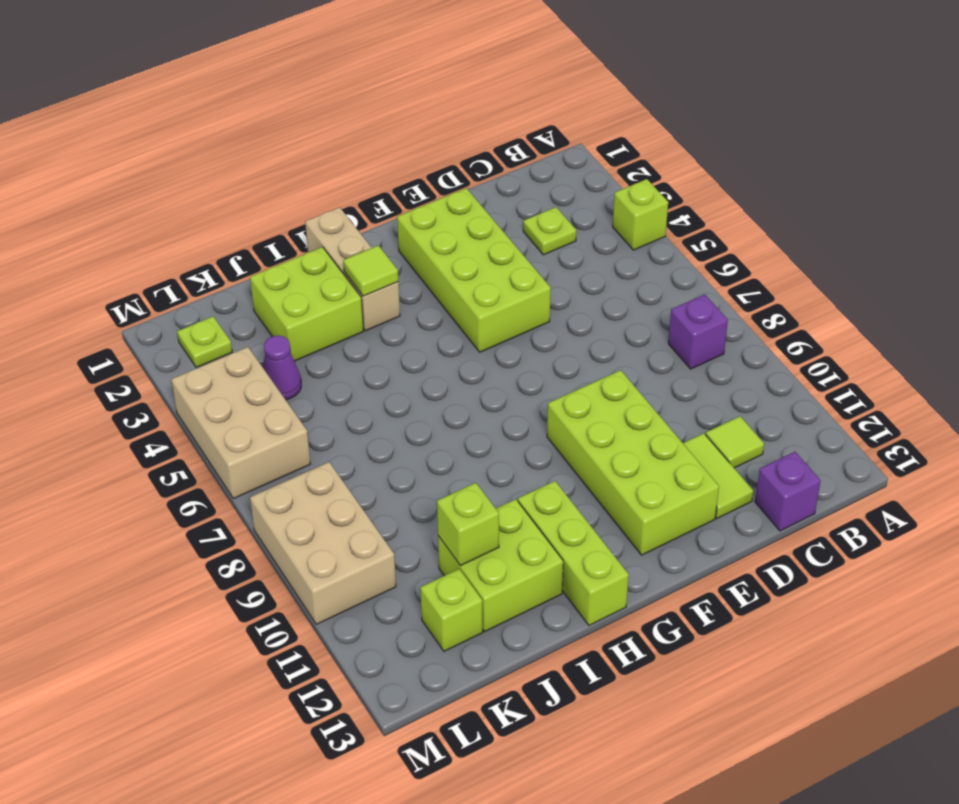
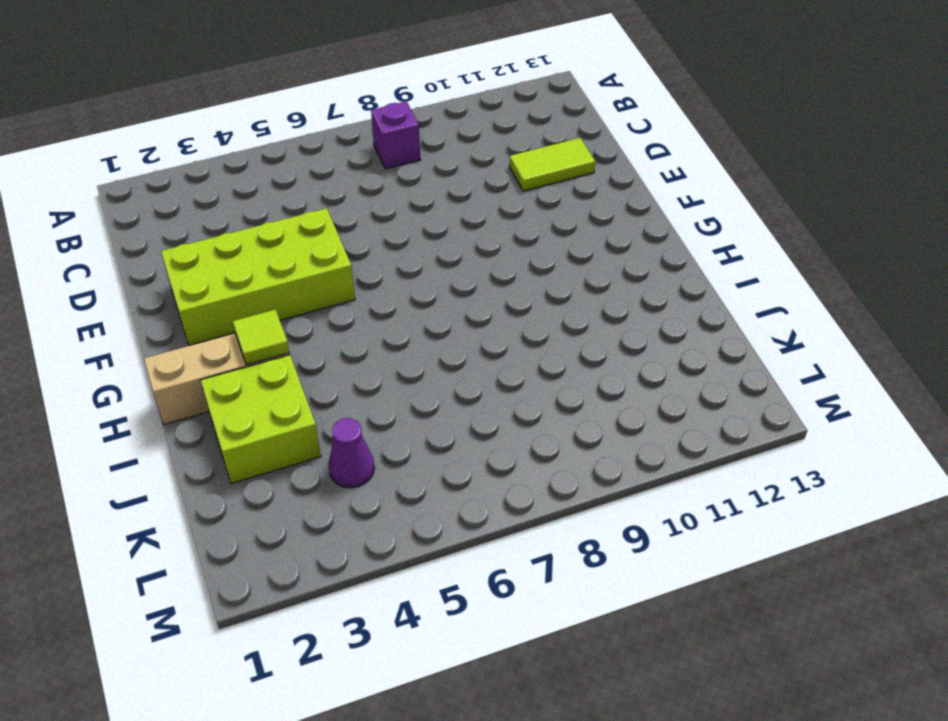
none -> lime brick A4 level 1
none -> lime plate C3 level 1
none -> lime tile C11 level 1

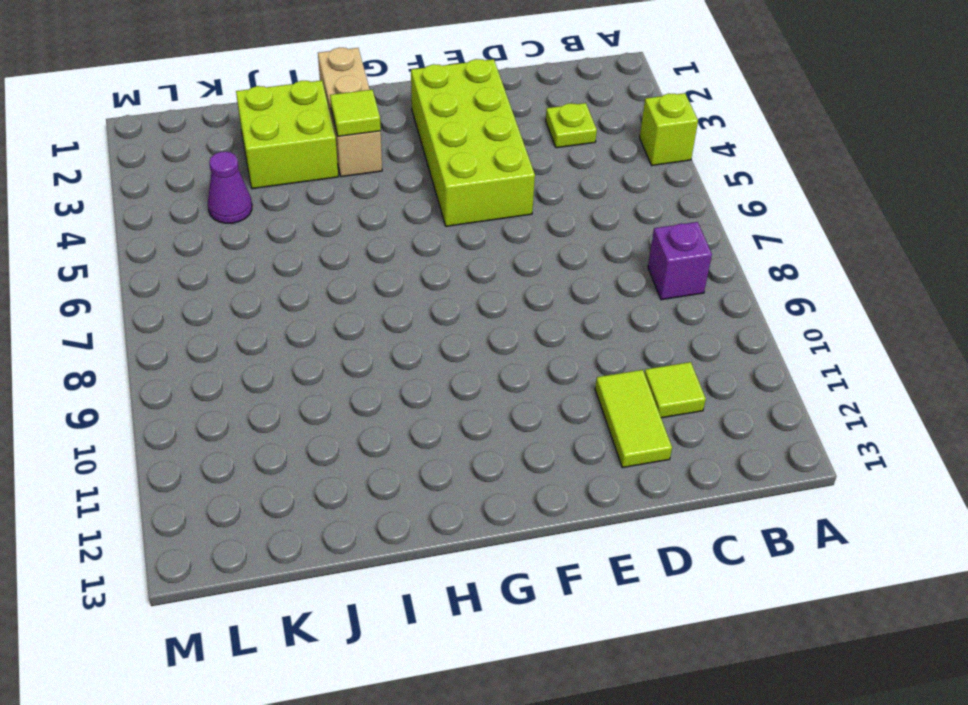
none -> purple brick C13 level 1
none -> lime brick E9:F12 level 1
none -> lime brick H11:H13 level 1

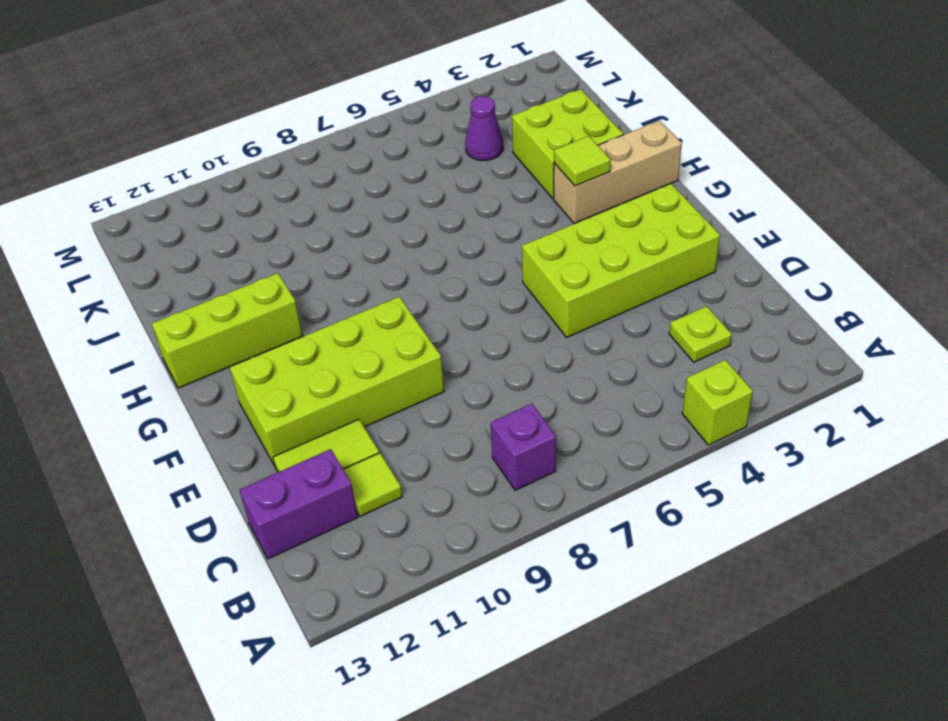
purple brick C12:C13 level 1 -> purple brick C13 level 1
none -> lime brick I11:J12 level 1
none -> lime brick K12 level 1
none -> lime plate L2 level 1

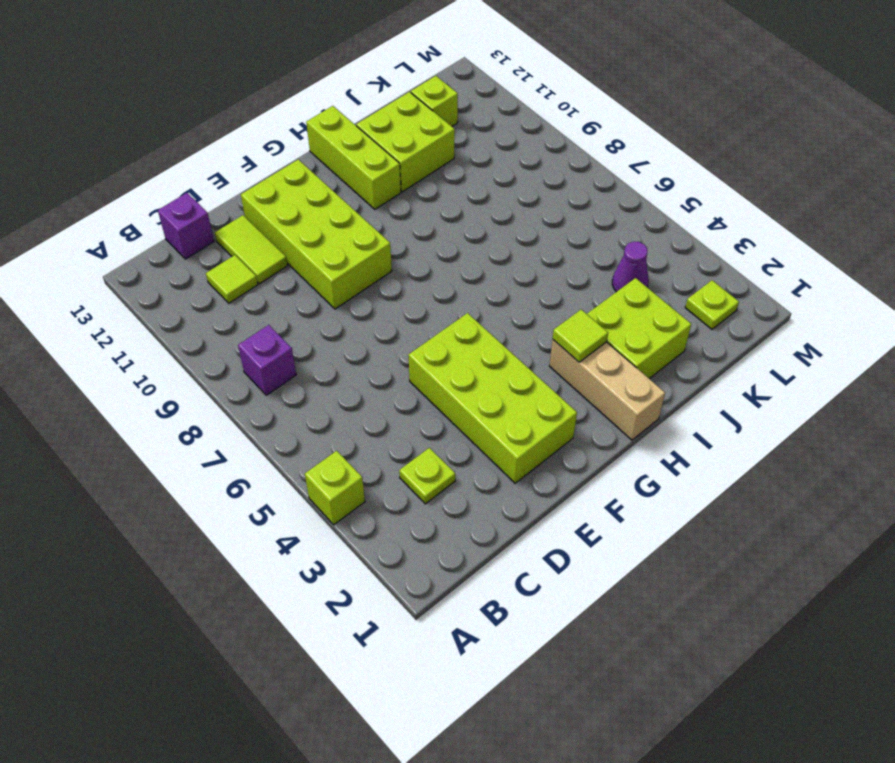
none -> tan brick L4:M6 level 1
none -> tan brick L8:M10 level 1
none -> lime brick J11 level 2

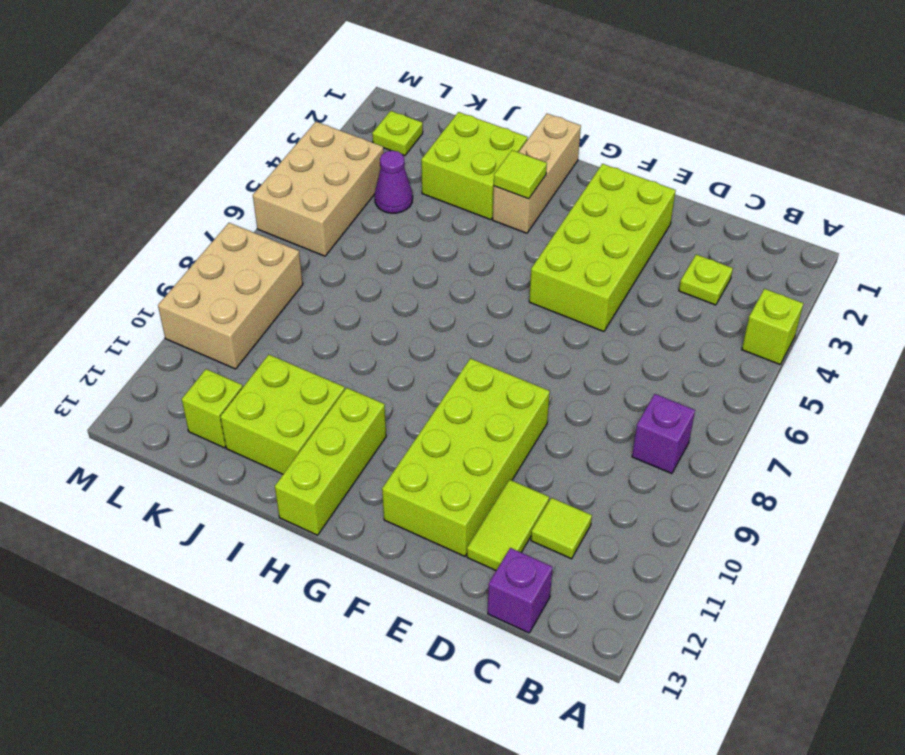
none -> lime brick J11 level 2

